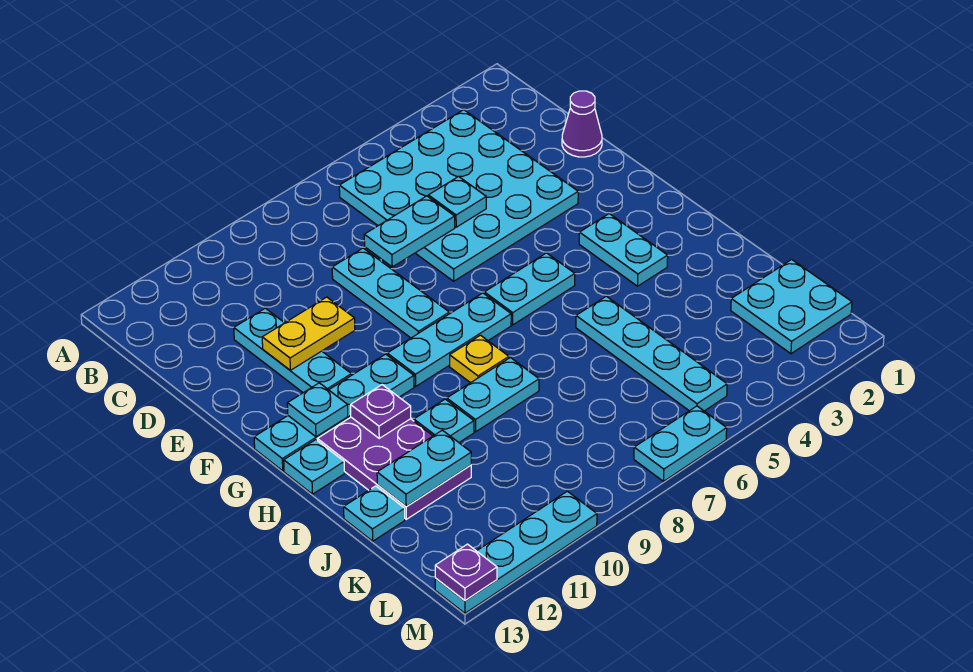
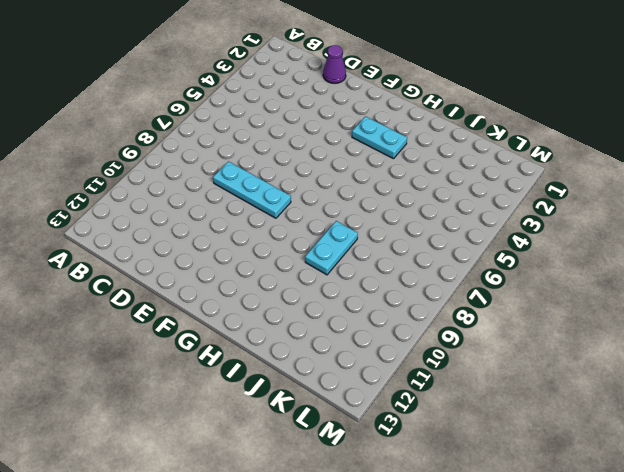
none -> cyan plate B3:E6 level 1
none -> cyan plate D11:F11 level 1
none -> cyan plate G5:G6 level 1

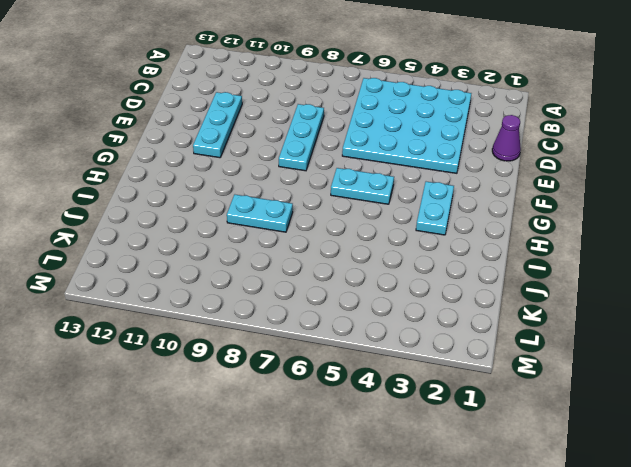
none -> cyan plate G7:G9 level 1
none -> cyan plate G10:G13 level 1
none -> yellow plate H8 level 1

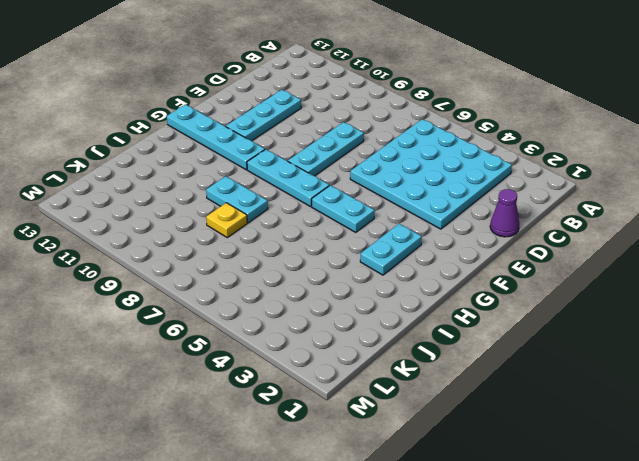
yellow plate J8 level 1 -> yellow plate H8 level 1
none -> purple plate H11:J12 level 1
none -> cyan plate H13 level 1
none -> cyan plate I5:L5 level 1

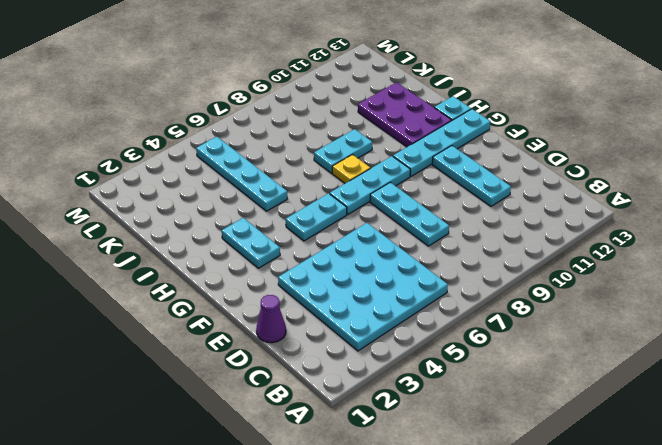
none -> cyan plate I10 level 1
none -> cyan plate J13 level 1
none -> cyan plate K1:L2 level 1

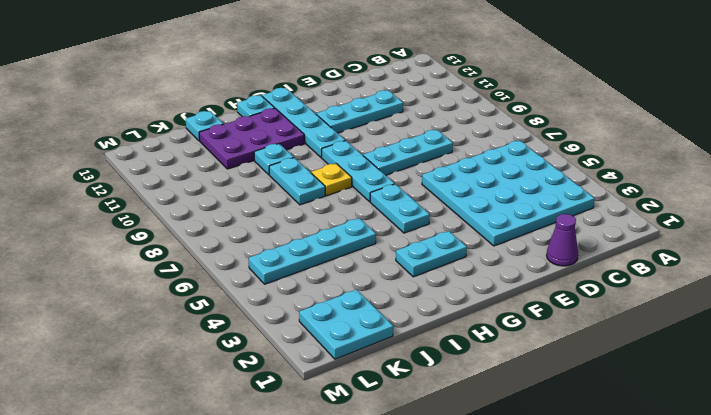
none -> cyan plate M6:M7 level 1
none -> cyan plate M10:M13 level 1
none -> cyan plate D5 level 2

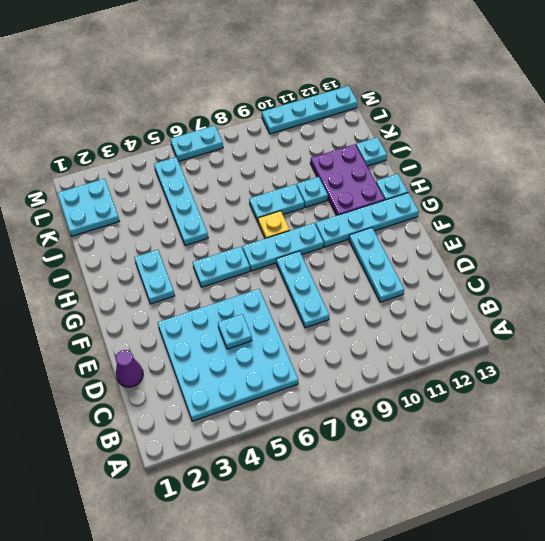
none -> cyan plate D6:D7 level 2
none -> yellow plate E10:E11 level 2
none -> cyan plate G12 level 2

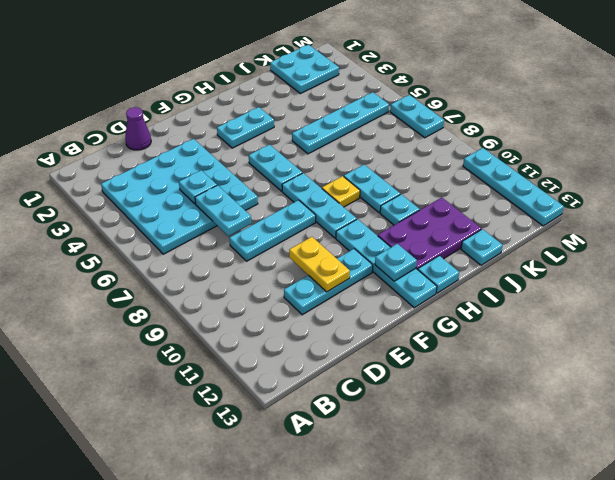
none -> purple plate H11 level 2
none -> cyan plate J11:J12 level 2
none -> purple plate M13 level 2

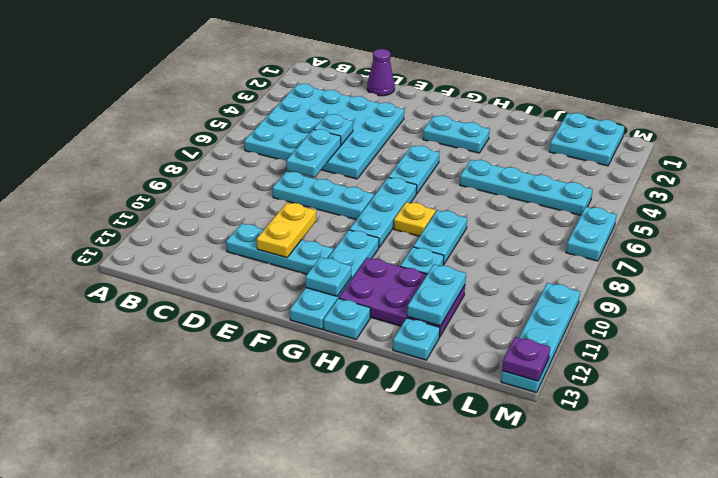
none -> purple plate H11 level 2

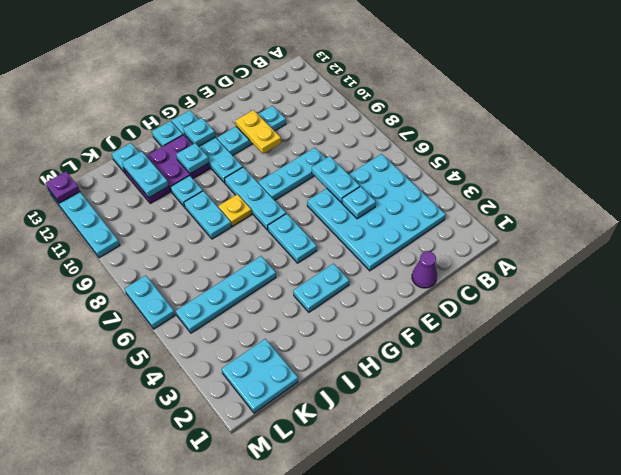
cyan plate H11 level 2 -> purple plate H11 level 2

